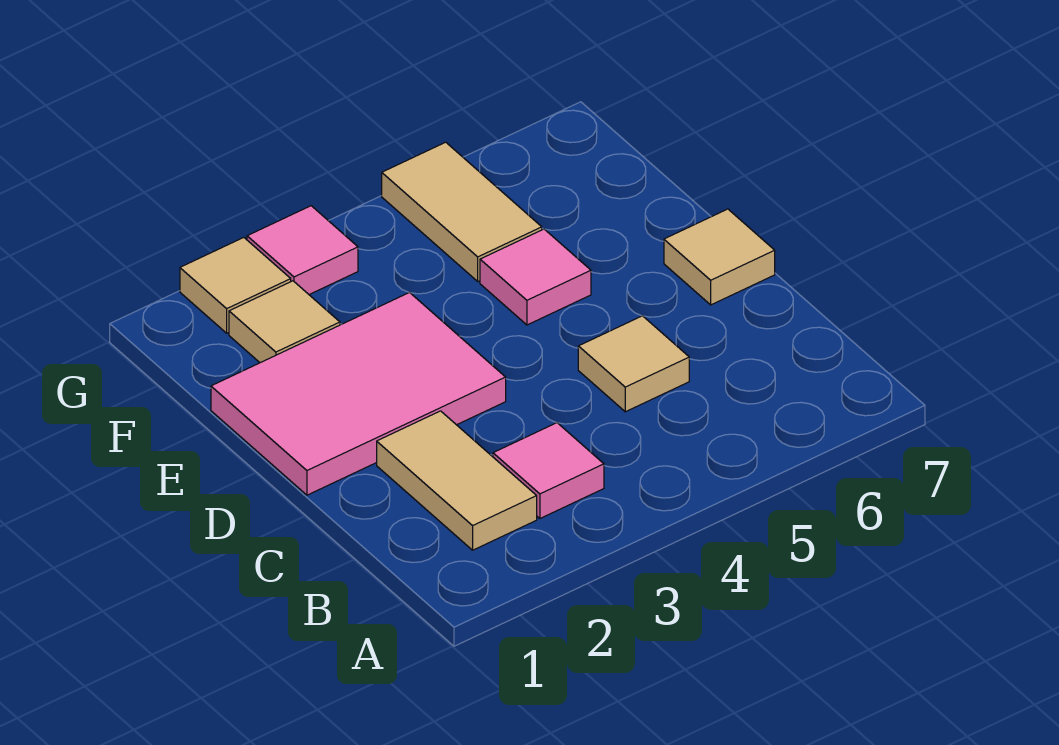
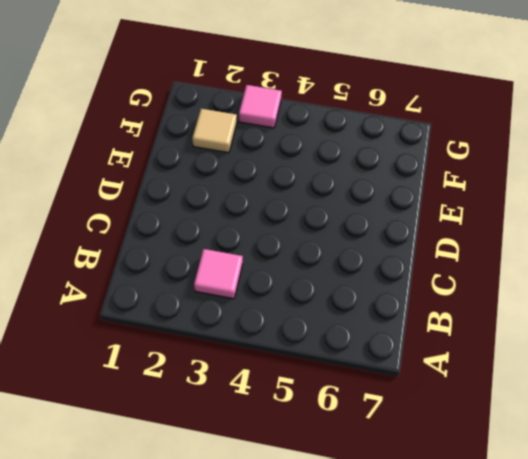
none -> tan tile B2:C2 level 1
none -> tan tile C5 level 1

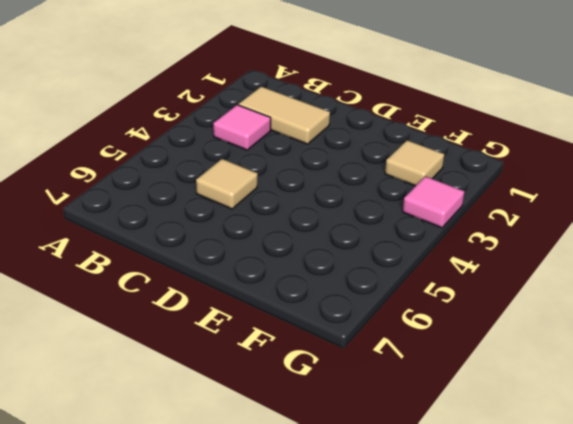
none -> pink tile D1:E3 level 1
none -> tan tile D7 level 1

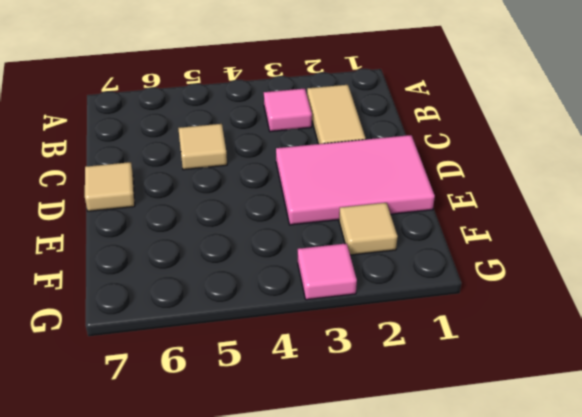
none -> pink tile E5 level 1
none -> tan tile F5:G5 level 1

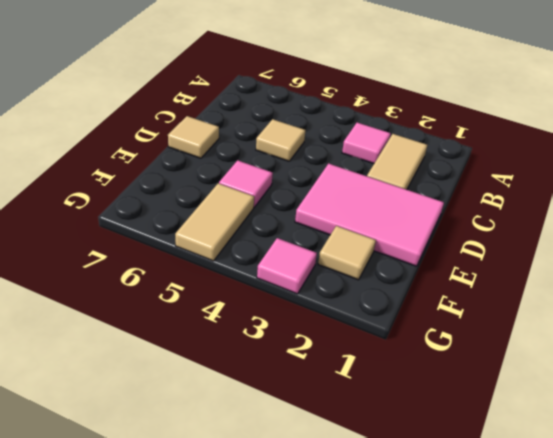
none -> tan tile G2 level 1

